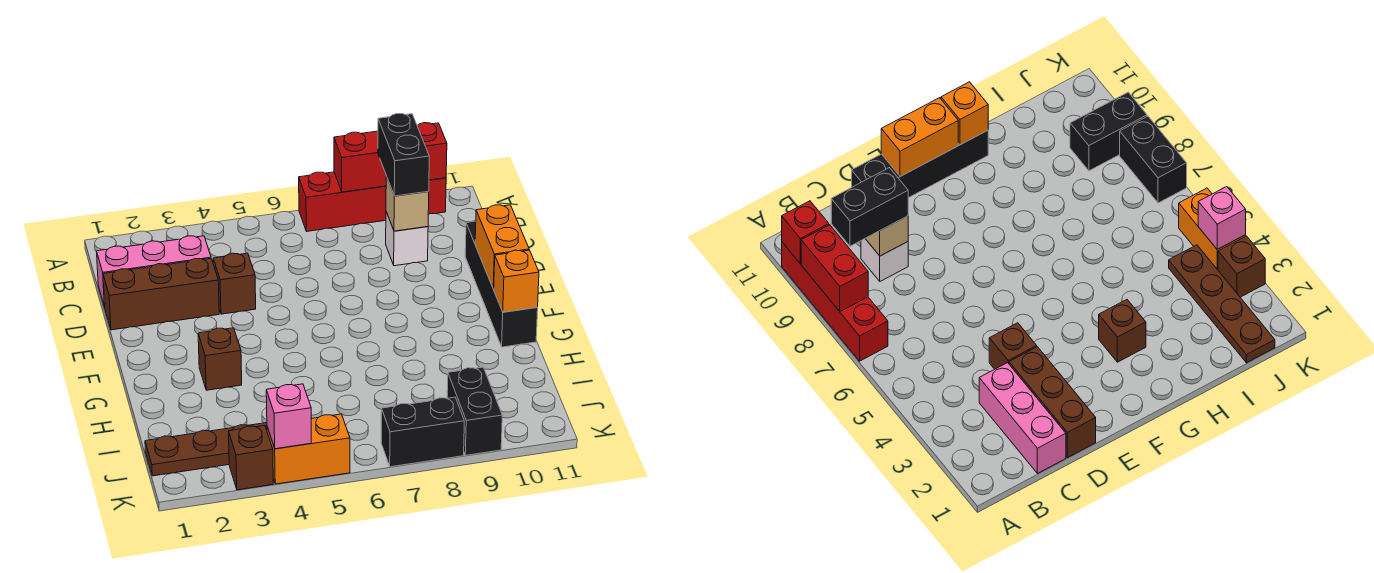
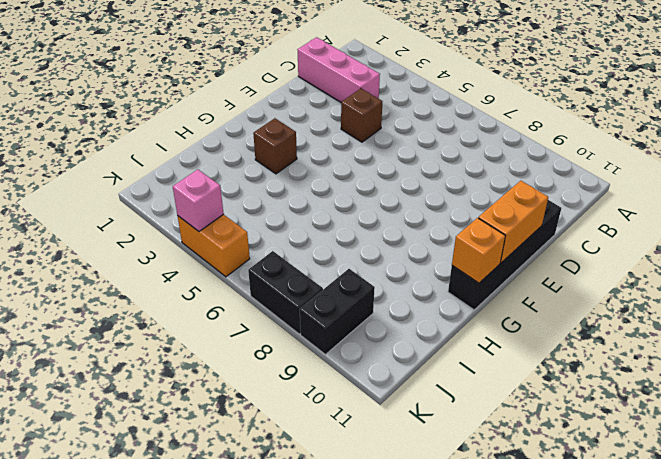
none -> red brick A7:A10 level 1
none -> white brick C9 level 1
none -> brown brick D1:D3 level 1

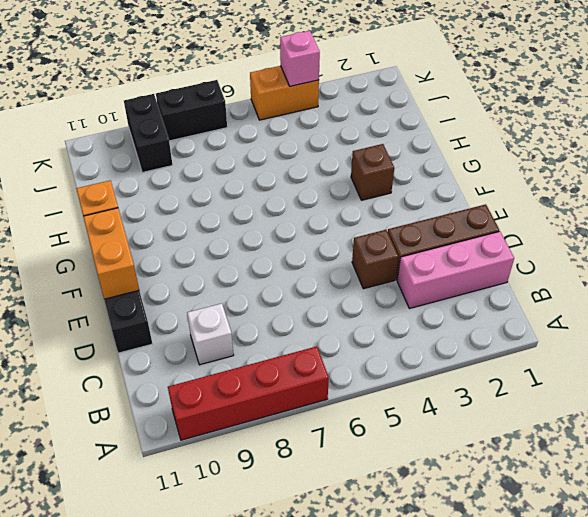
none -> brown plate J1:J4 level 1
none -> brown brick K3 level 1
none -> red brick A8:A9 level 2

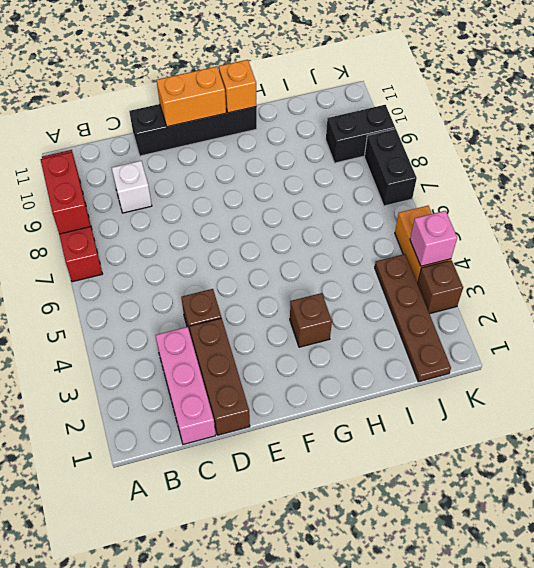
none -> red brick A10 level 2
none -> tan brick C9 level 2
none -> black brick B9:C9 level 3

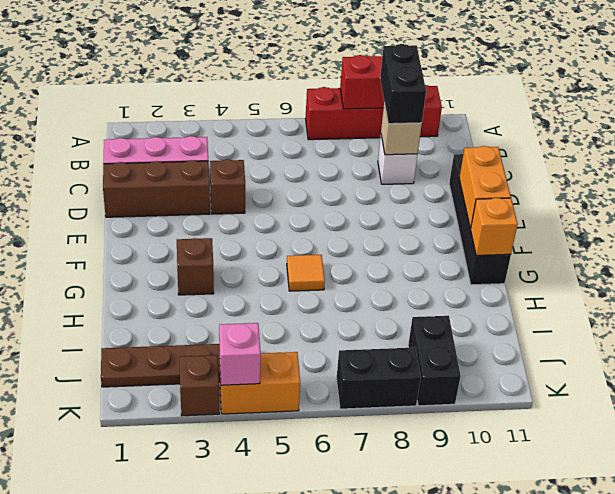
orange tile G6 level 1 -> none
none -> red brick A10 level 2

